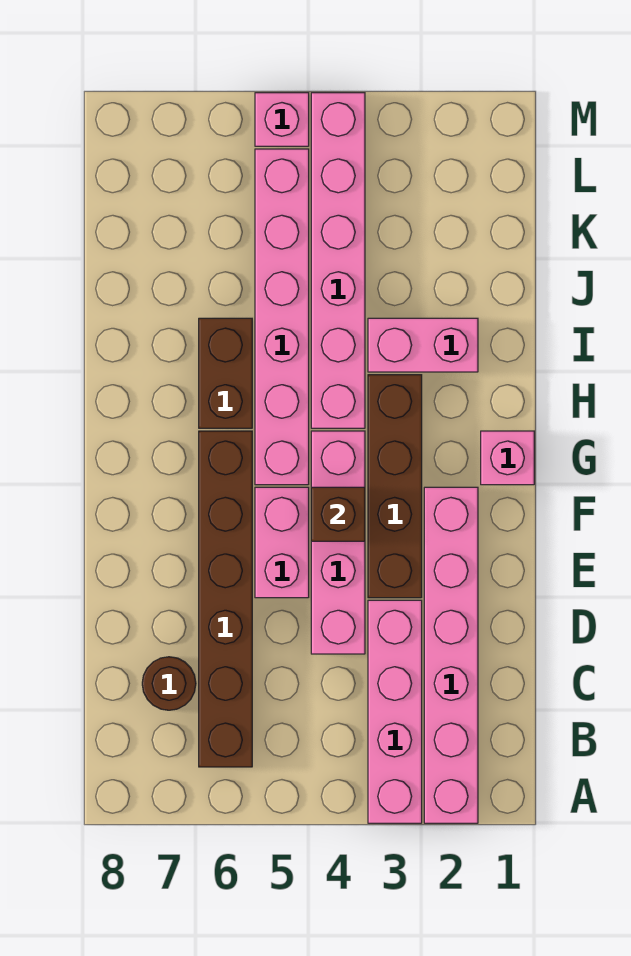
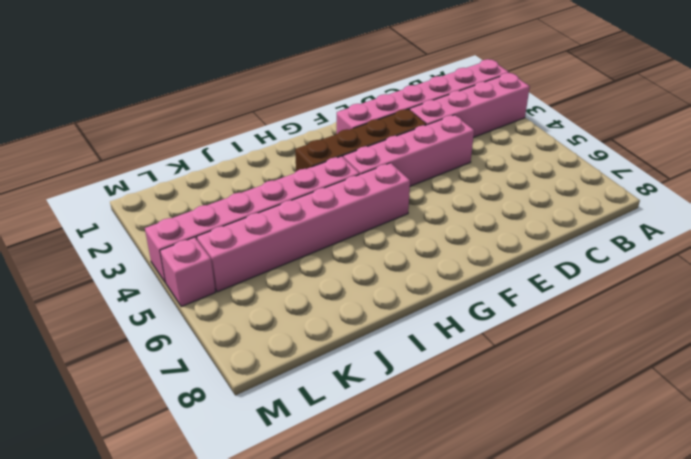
none -> brown brick B6:G6 level 1
none -> brown round brick C7 level 1
none -> pink brick E5:F5 level 1

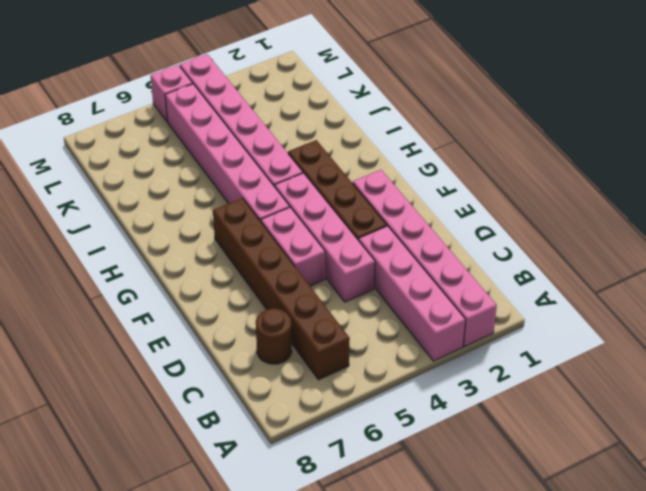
none -> pink brick G1 level 1
none -> brown brick H6:I6 level 1
none -> pink brick I2:I3 level 1

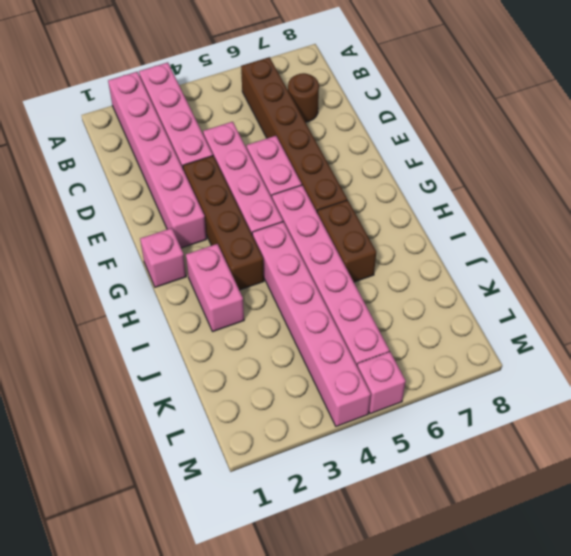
pink brick H2:I2 level 1 -> pink brick I2:I3 level 1
none -> brown brick F4 level 2

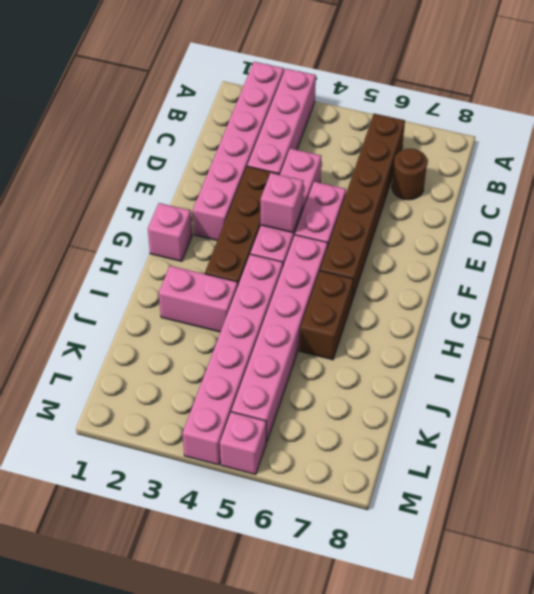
pink brick F4 level 2 -> brown brick F4 level 2

